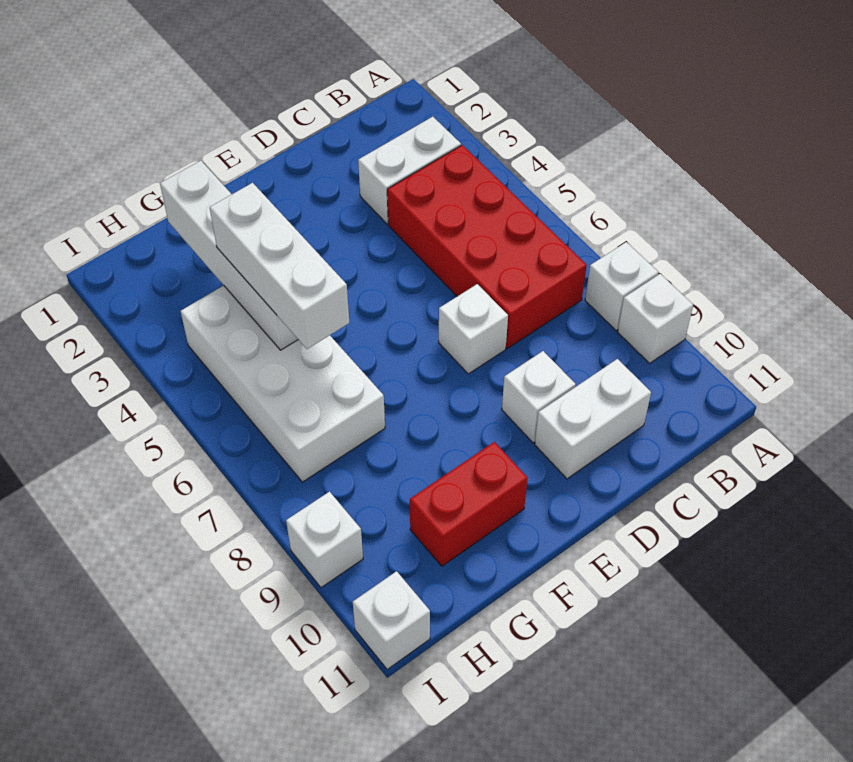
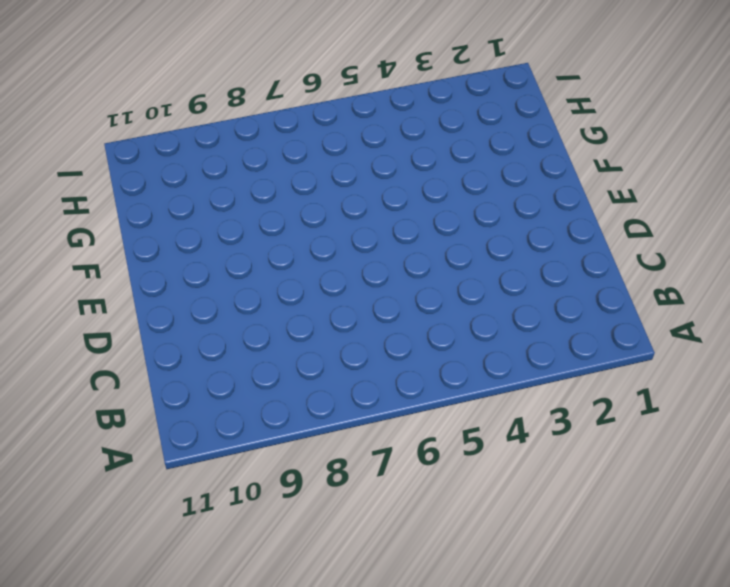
none -> white brick A8 level 1
none -> white brick A9 level 1
none -> white brick B3:C3 level 1

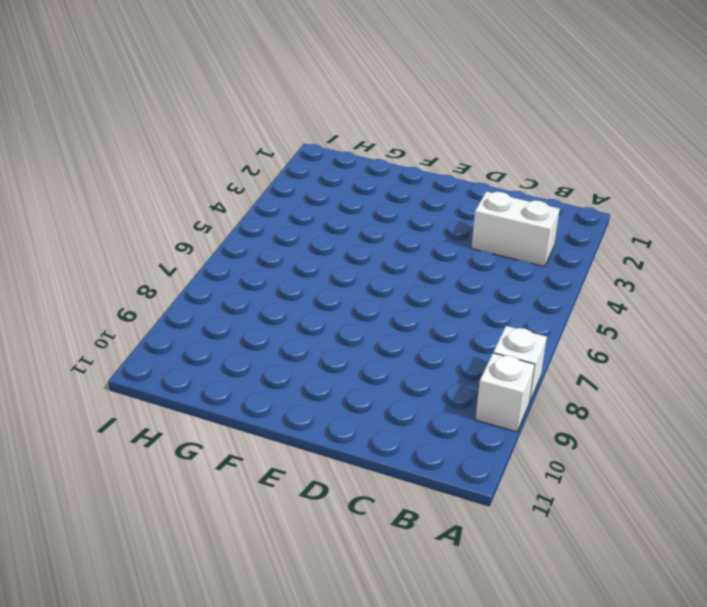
none -> red brick B4:C7 level 1
none -> white brick C10:D10 level 1
none -> white brick D7 level 1

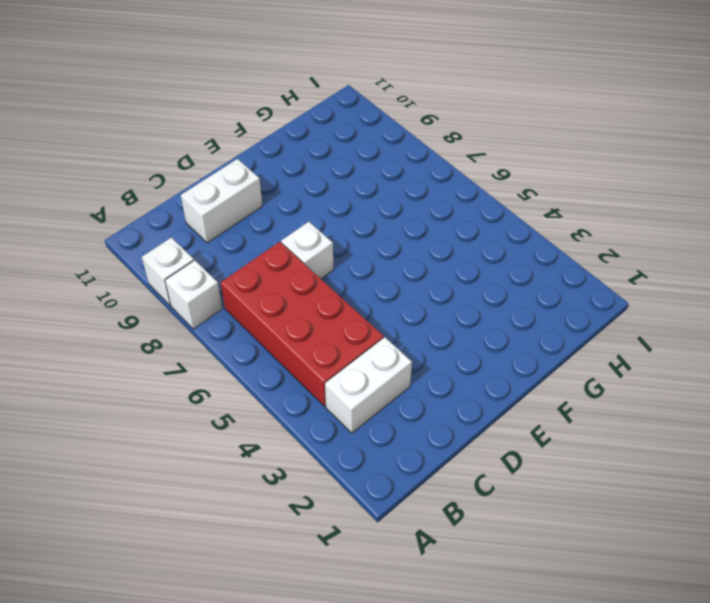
none -> white brick D9 level 1
none -> red brick F10:G10 level 1
none -> white brick G4:H7 level 1

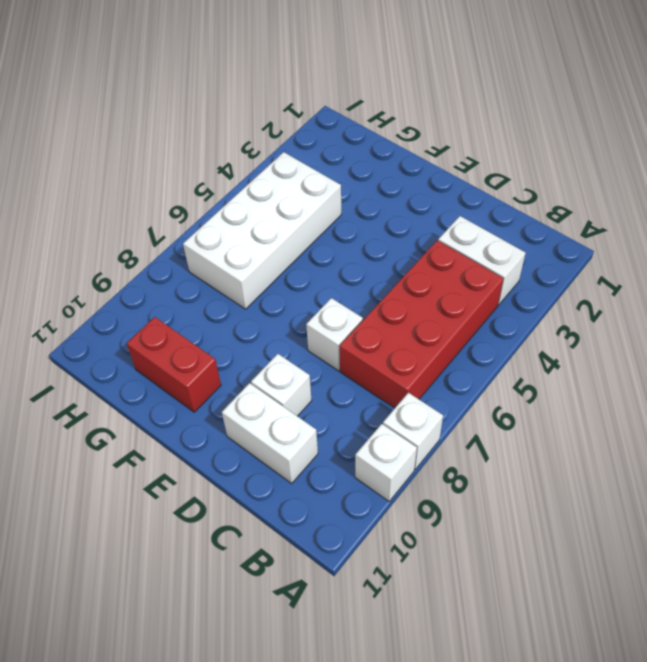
none -> white brick I9 level 1
none -> white brick I11 level 1
none -> white brick G2:G5 level 2

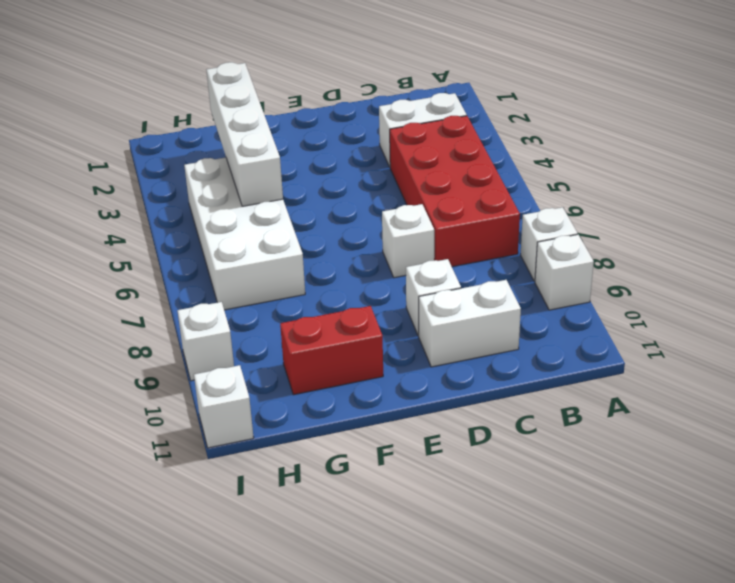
none -> white brick G4:G6 level 3

